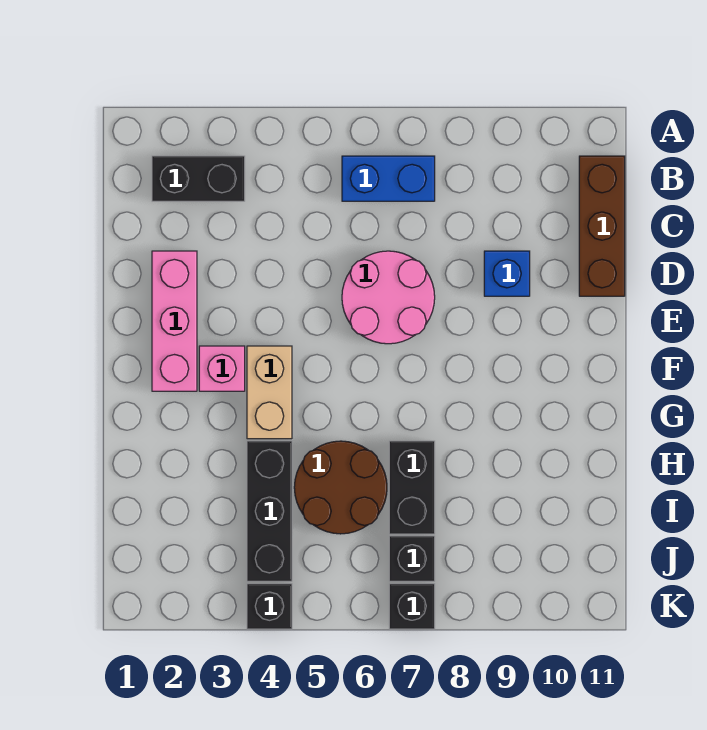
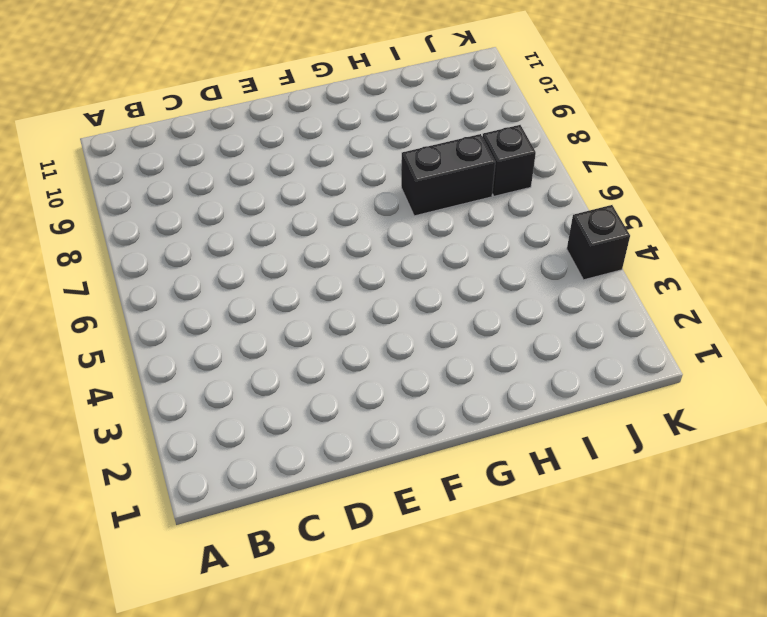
none -> black brick B2:B3 level 1
none -> blue brick B6:B7 level 1
none -> brown brick B11:D11 level 1

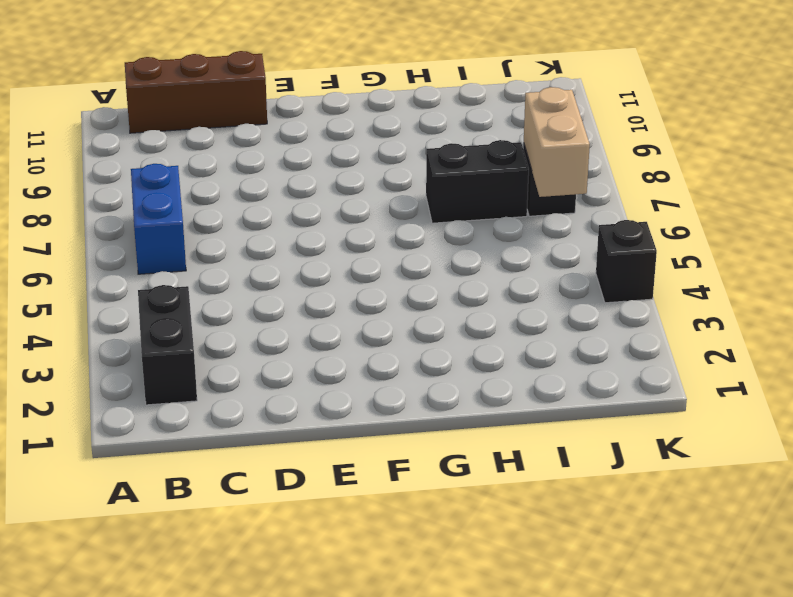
tan brick J6:J7 level 2 -> tan brick F4:G4 level 1
none -> pink brick D2:F2 level 1
none -> pink round brick D6:E7 level 1
none -> blue brick D9 level 1

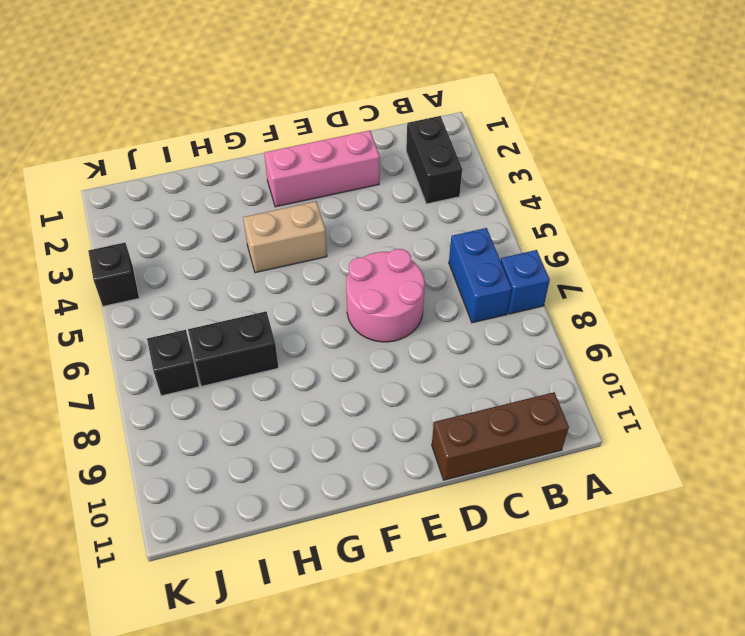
blue brick A7 level 1 -> blue brick D9 level 1
none -> pink brick F3 level 1
none -> black brick H4:J4 level 1
none -> brown round brick H5:I6 level 1

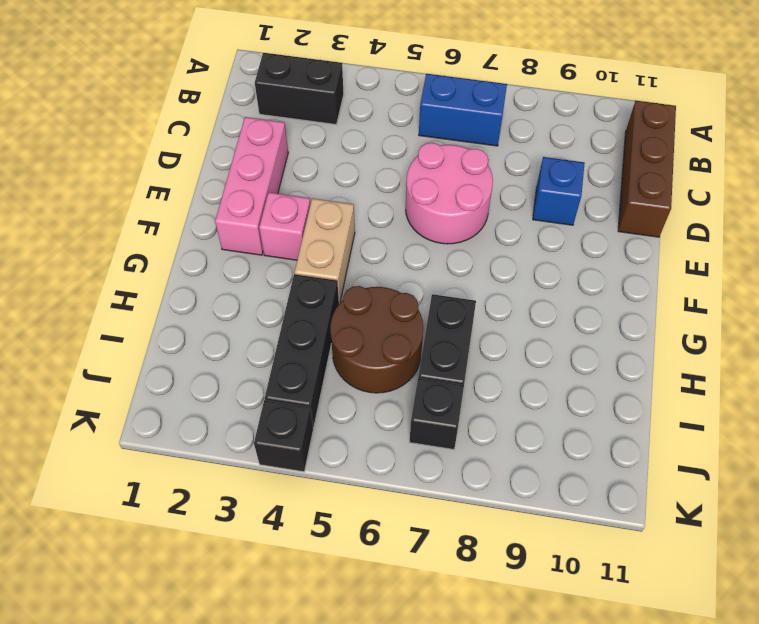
none -> black brick K7 level 1

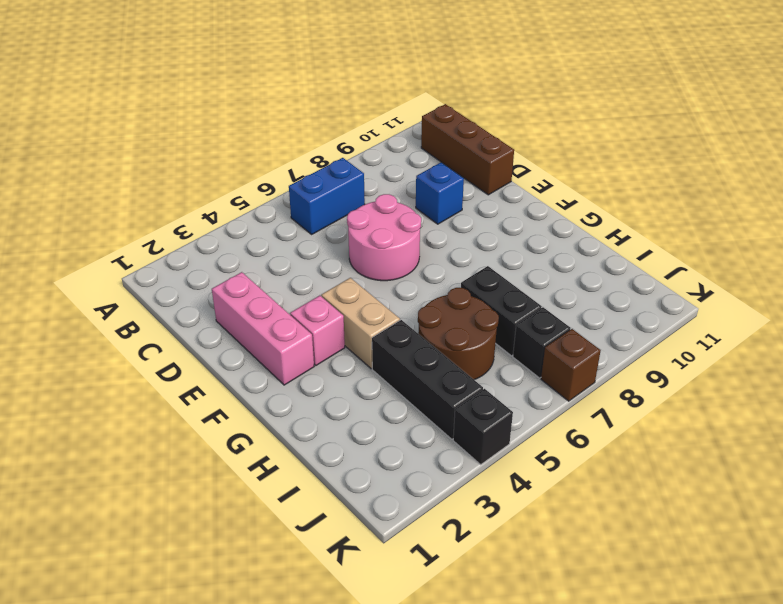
brown brick K7 level 1 -> black brick K7 level 1
none -> black brick B2:B3 level 1

